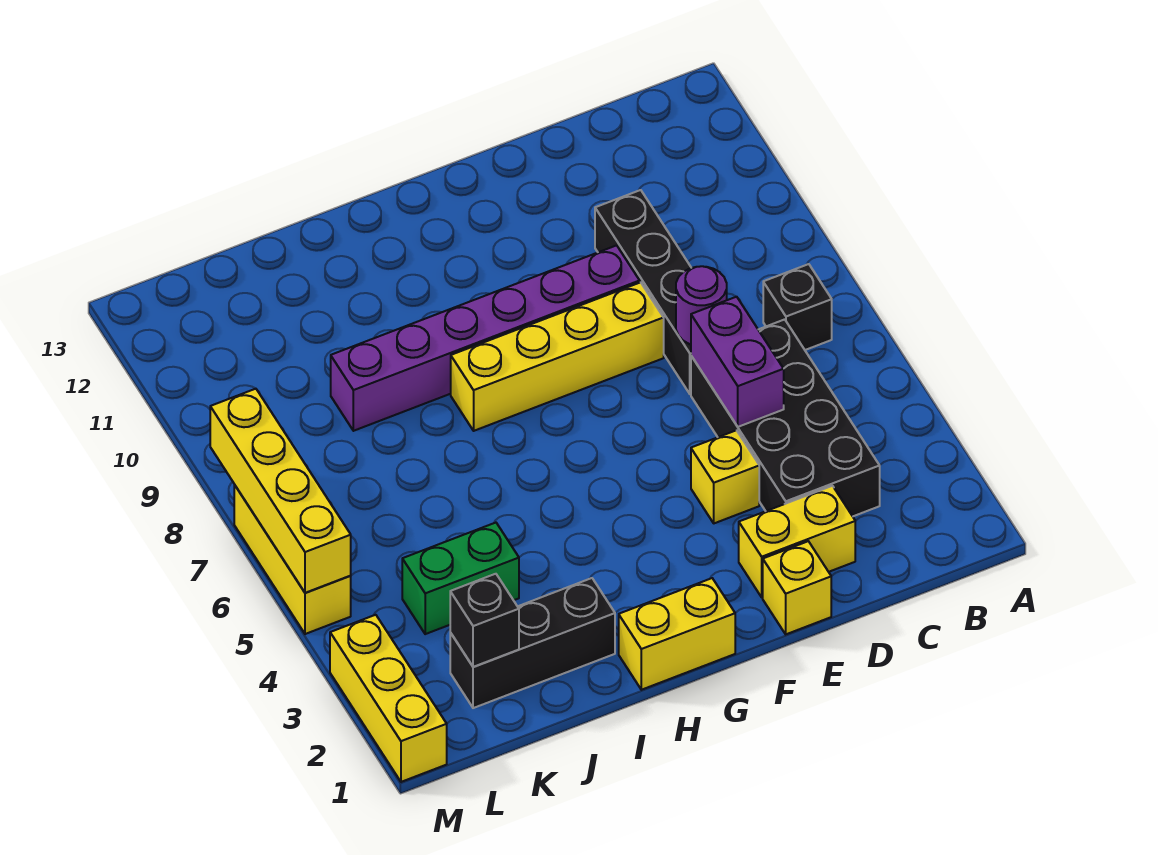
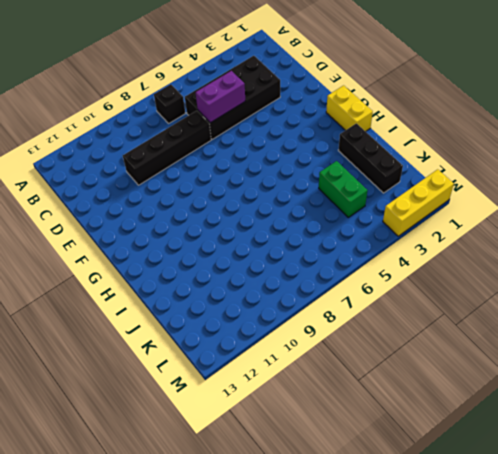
none -> yellow brick D2:E2 level 1
none -> yellow brick E1 level 1
none -> yellow brick E4 level 1

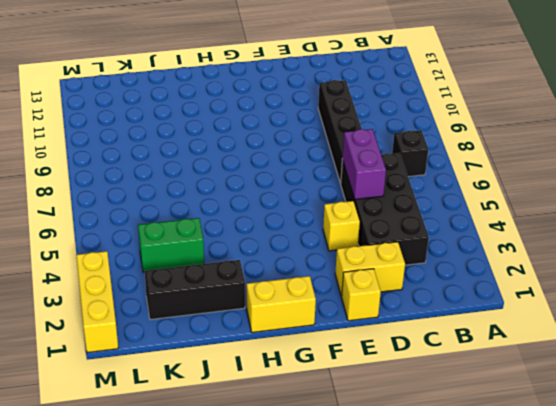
none -> yellow brick E8:H8 level 1
none -> purple brick E9:J9 level 1
none -> yellow brick M5:M7 level 1

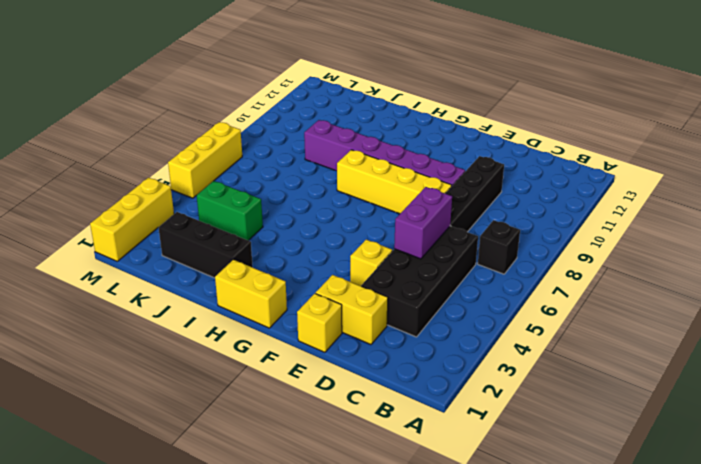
none -> purple round brick D7 level 2
none -> black brick K2 level 2
none -> yellow brick M5:M8 level 2

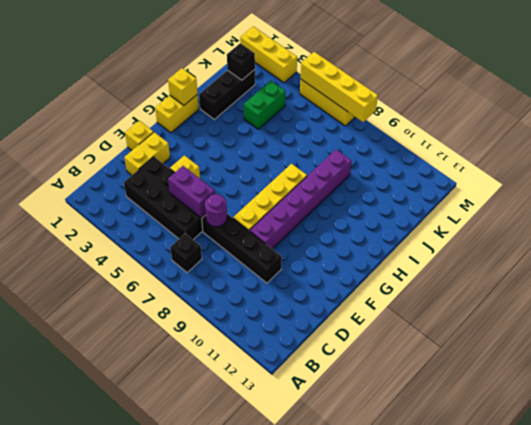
yellow brick H1 level 2 -> none

